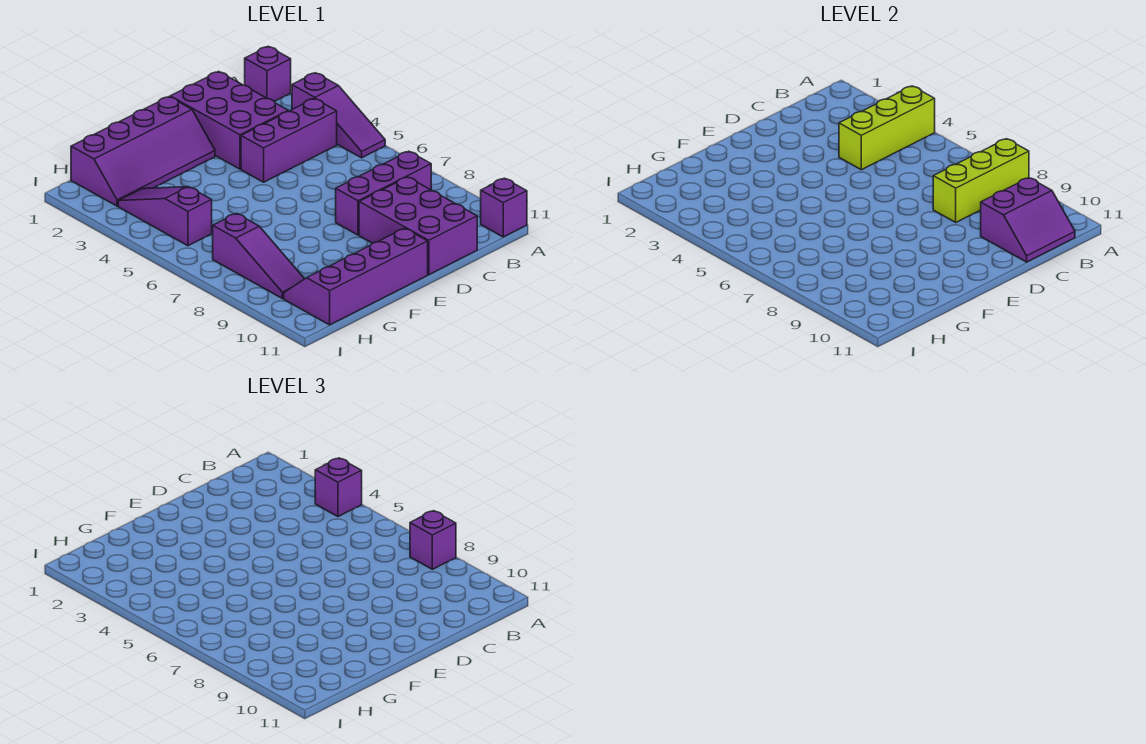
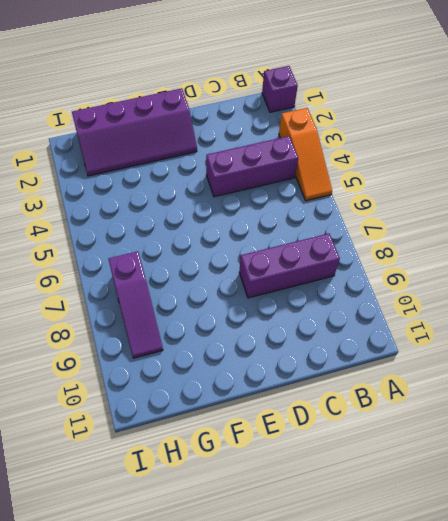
orange slope A3:A5 level 1 top 3 -> purple slope A3:A5 level 1 top 3
none -> purple brick A11 level 1
none -> purple brick C1:D3 level 1
none -> purple brick C9:D11 level 1

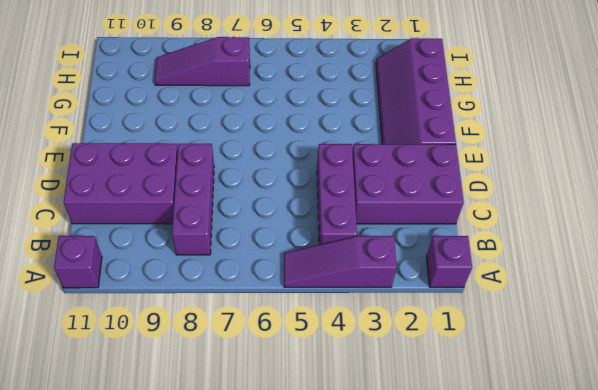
none -> purple slope E10:H11 level 1 top 11
none -> purple slope H3:H5 level 1 top 5
none -> lime brick A4:C4 level 2

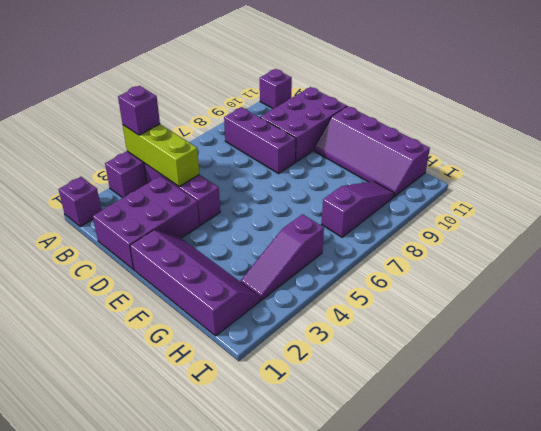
none -> lime brick A8:C8 level 2
none -> purple slope B10:C11 level 2 top 10
none -> purple brick A8 level 3

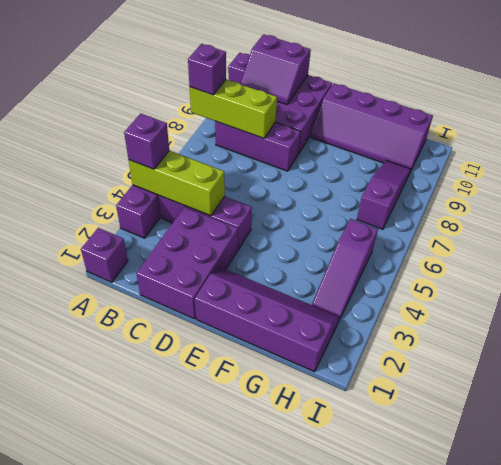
purple slope B10:C11 level 2 top 11 -> purple slope B10:C11 level 2 top 10

